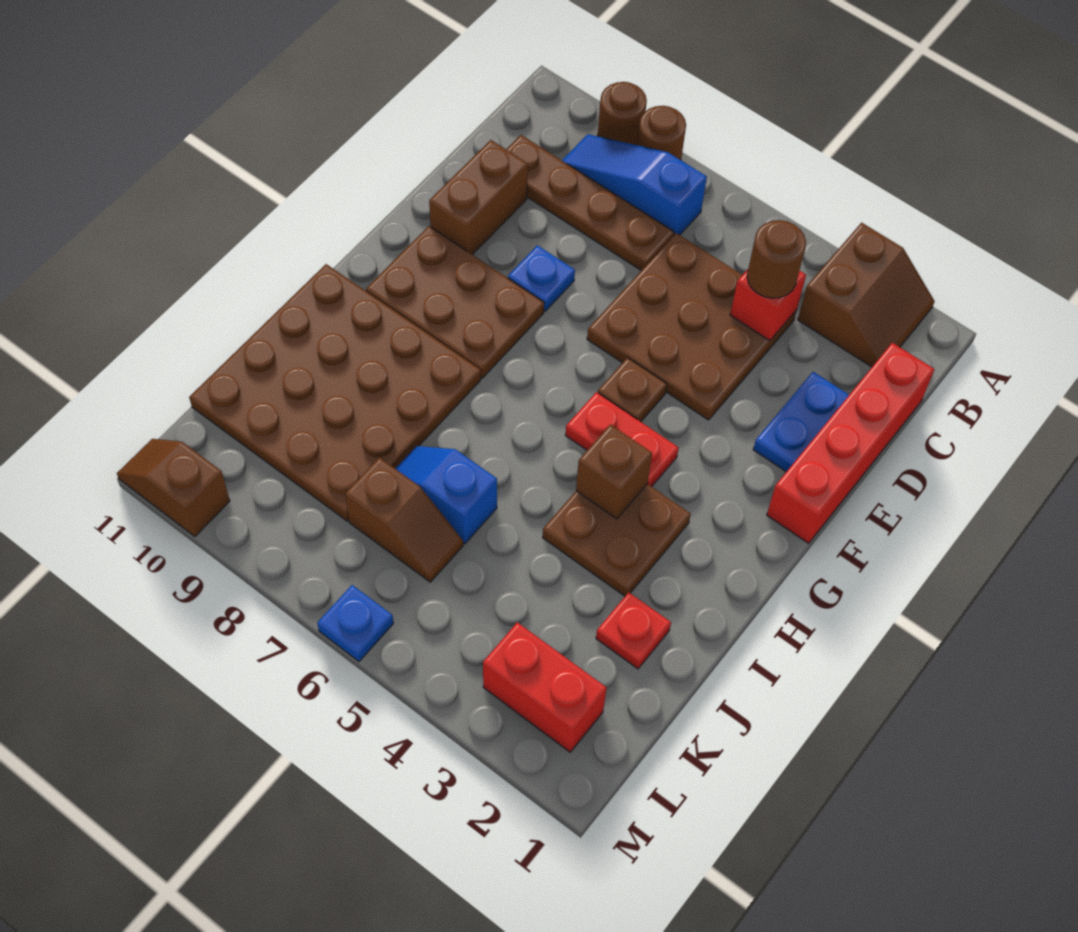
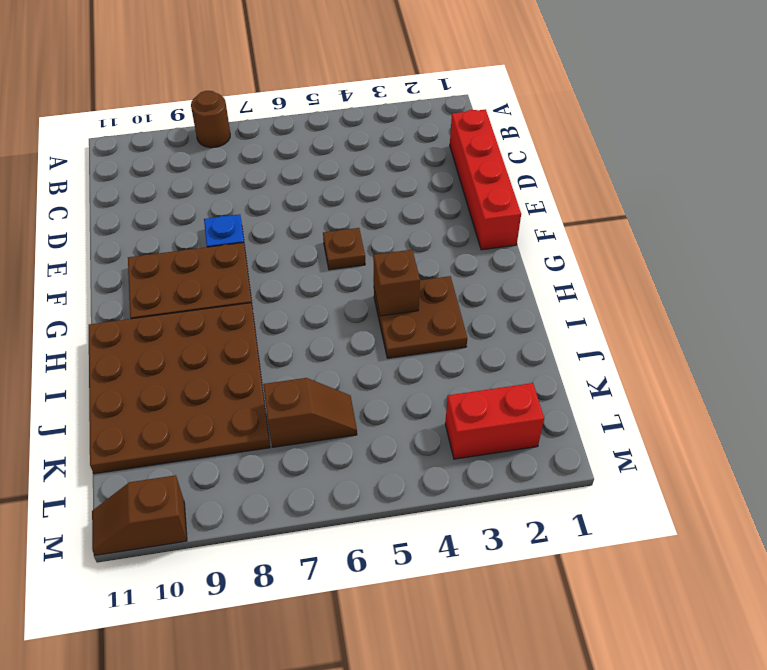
none -> brown slope A2:B3 level 1 top 3
none -> brown round brick A9 level 1
none -> blue slope B7:B9 level 1 top 7

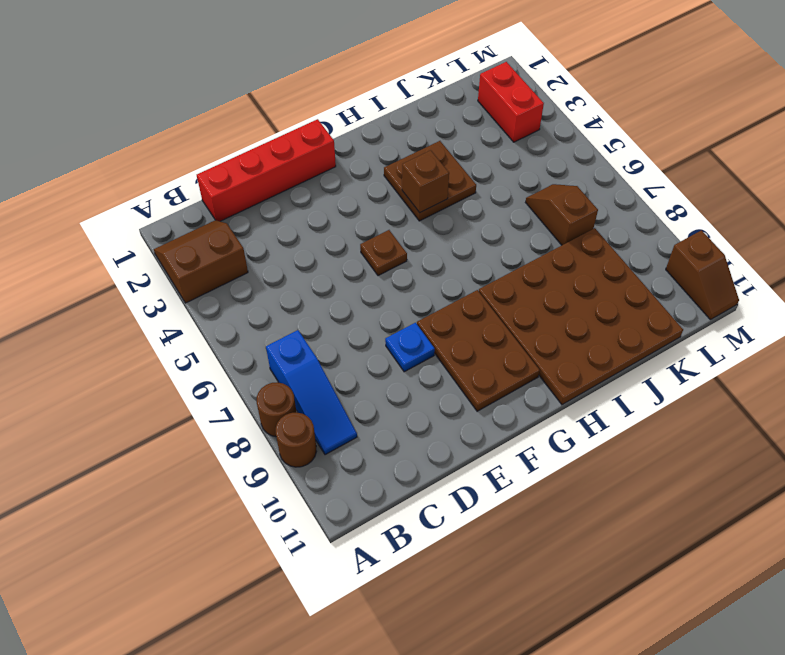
none -> brown plate C4:E6 level 1
none -> brown plate C7:C10 level 1
none -> blue plate D2:E2 level 1

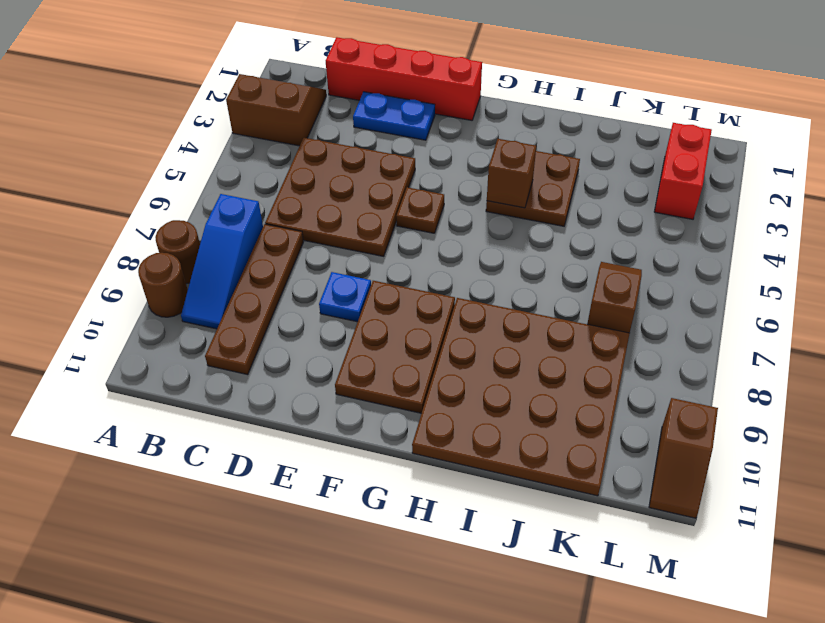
none -> brown brick D10:E10 level 1
none -> red plate G4:G5 level 1
none -> red plate J2 level 1

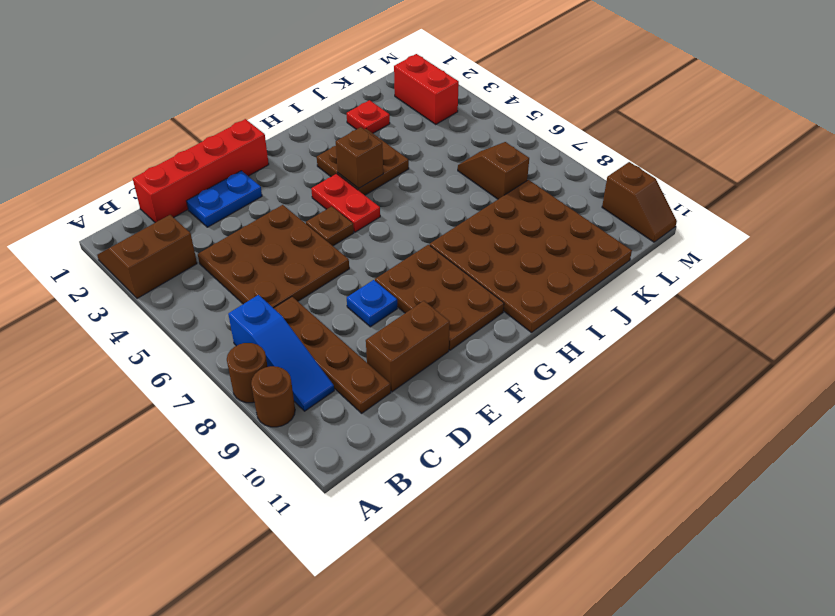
none -> blue slope J6:J7 level 1 top 6
none -> blue plate M6 level 1
none -> red brick C4 level 2

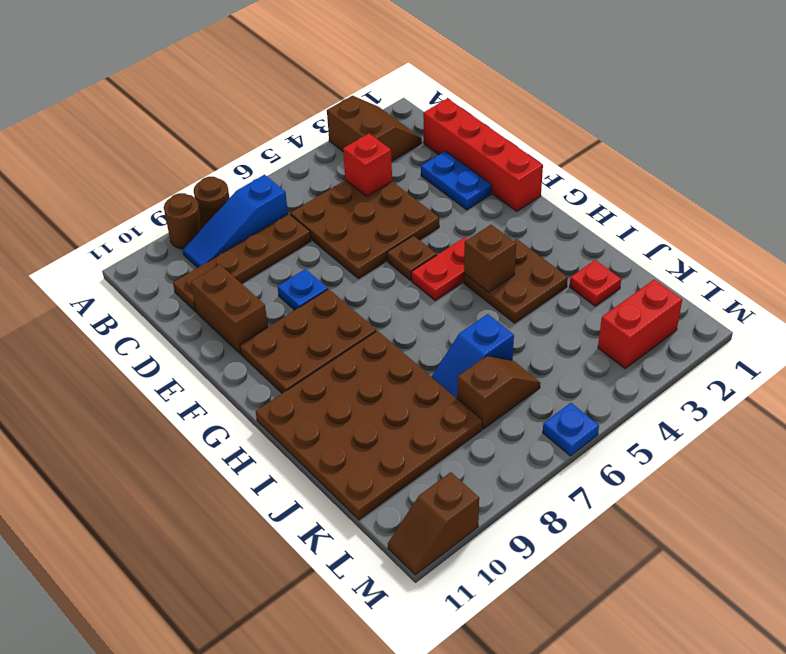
none -> brown round brick C4 level 3

